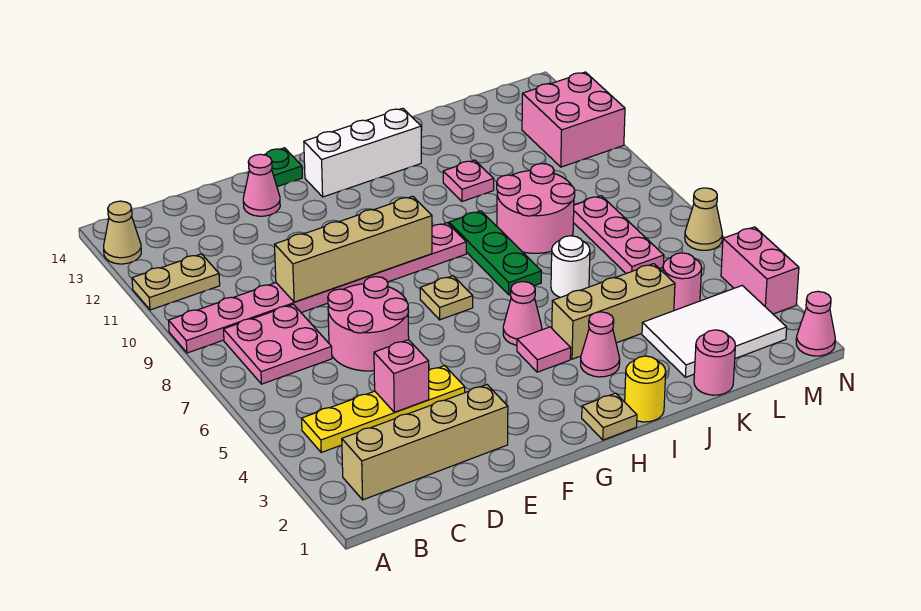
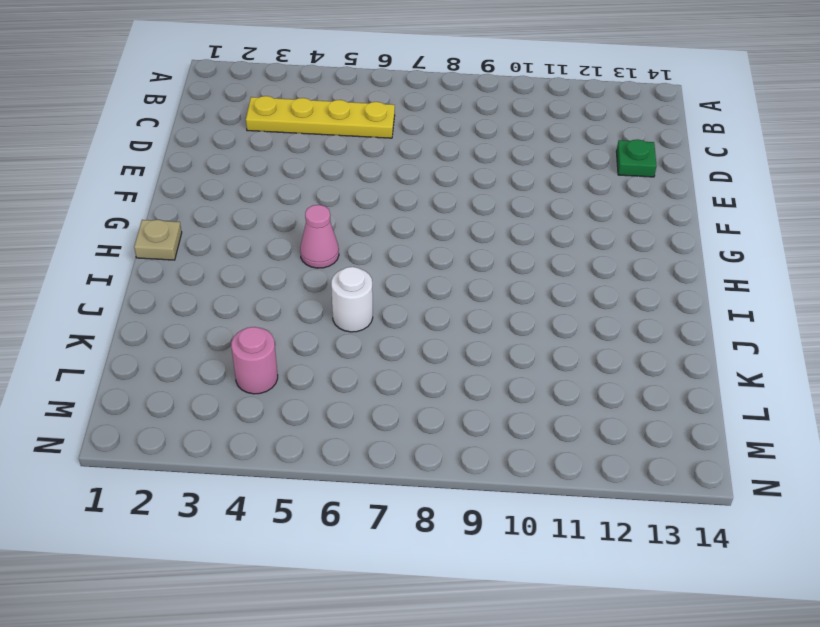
yellow plate C3:C6 level 1 -> yellow plate B4:E4 level 1
green plate D13 level 1 -> green plate F14 level 1
none -> pink plate A9:H9 level 1
none -> tan plate A11:B11 level 1
none -> tan cone A13 level 1
none -> tan brick B2:E2 level 1

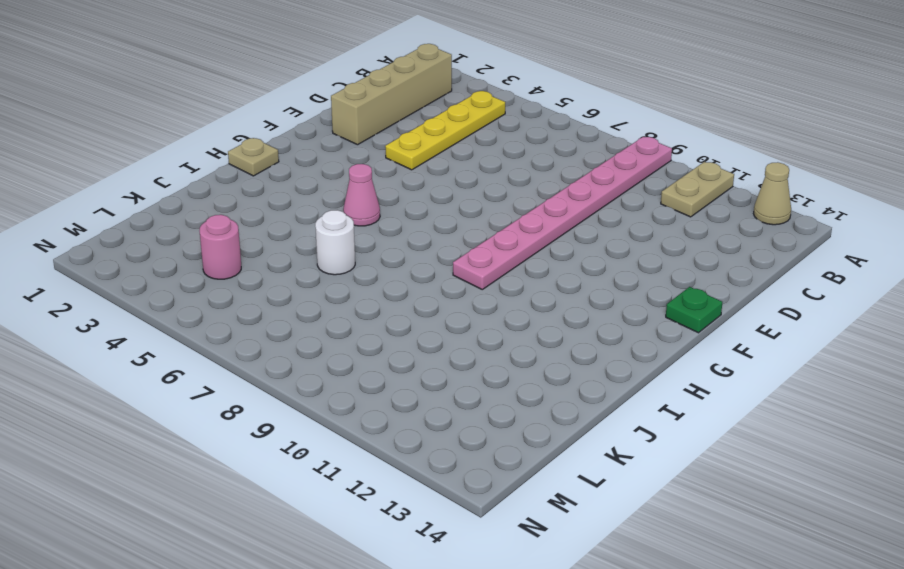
none -> pink plate B7:C8 level 1
none -> pink round brick D6:E7 level 1
none -> pink cone E13 level 1
none -> tan plate G7 level 1

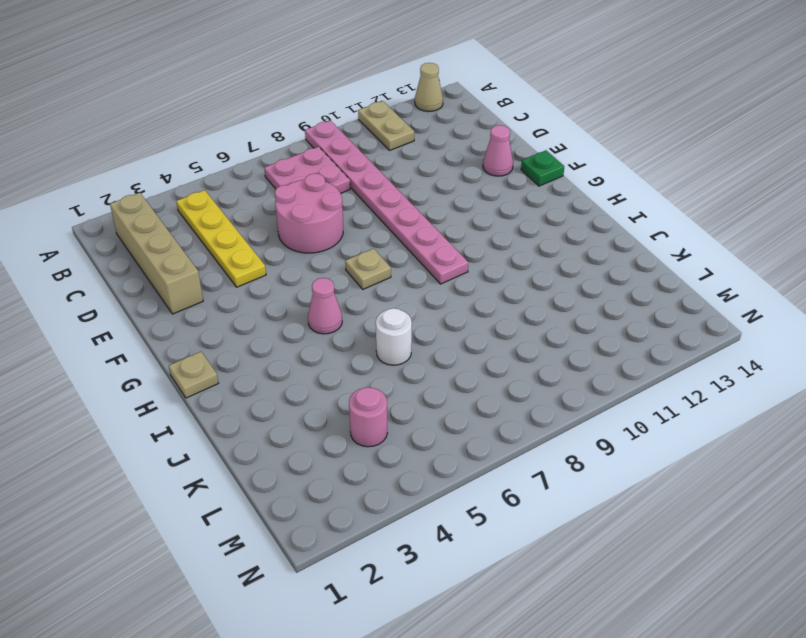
none -> white brick G13:I13 level 1
none -> pink tile H4 level 1
none -> yellow round brick I1 level 1
none -> pink cone I3 level 1

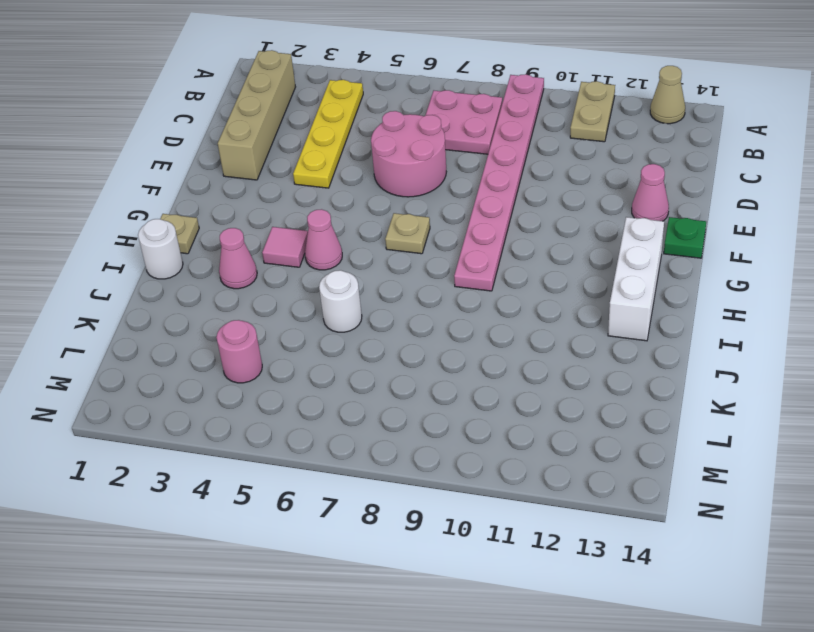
white round brick I1 level 1 -> yellow round brick I1 level 1
none -> tan brick I4:K4 level 1
none -> green plate I7:I9 level 1
none -> pink round brick J8:K9 level 1
none -> pink plate J11 level 1

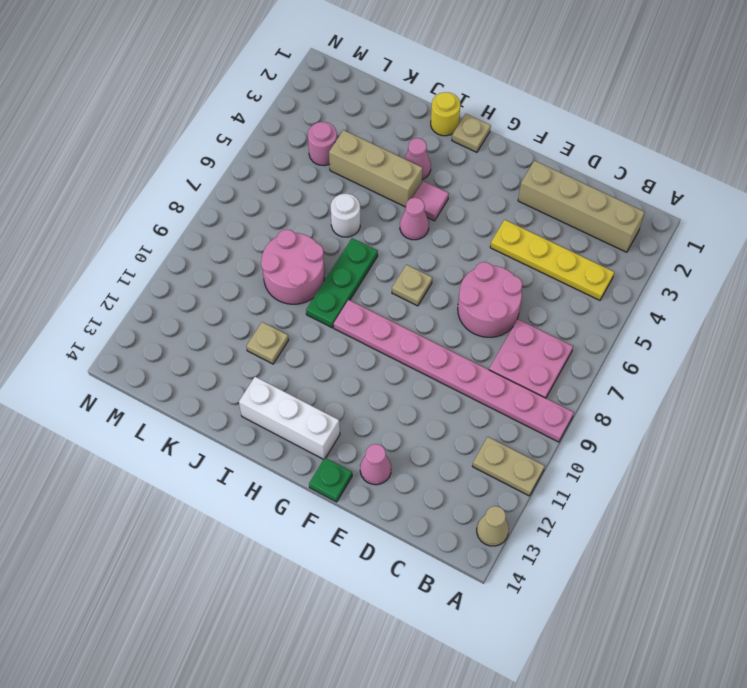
tan plate J11 level 1 -> pink plate J11 level 1
none -> pink round brick K1 level 1
none -> white tile K2:M3 level 1
none -> pink plate L6:L8 level 1
none -> pink brick M11:N12 level 1

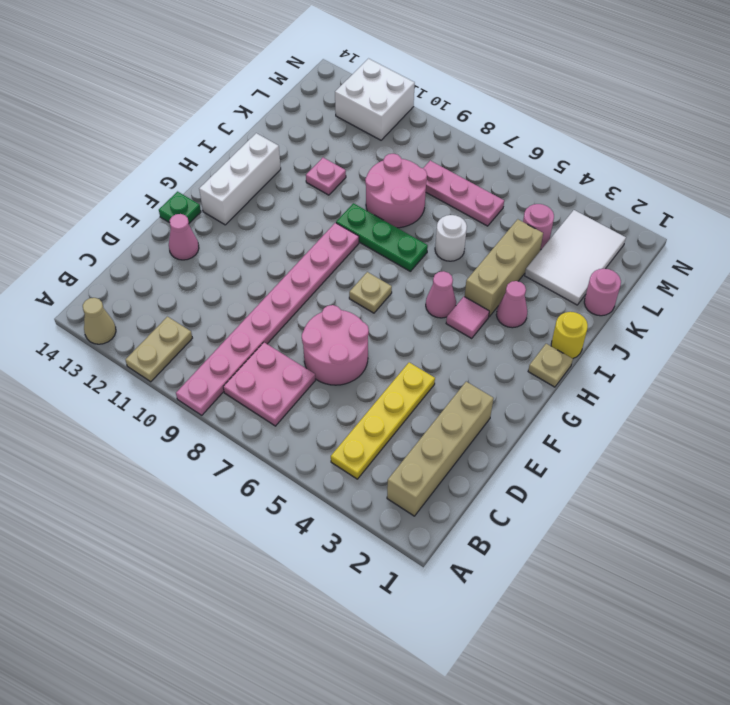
white brick M11:N12 level 1 -> pink brick M11:N12 level 1
none -> pink cone N1 level 1
none -> pink brick N3:N4 level 1
none -> tan cone N6 level 1
none -> pink brick D4 level 2

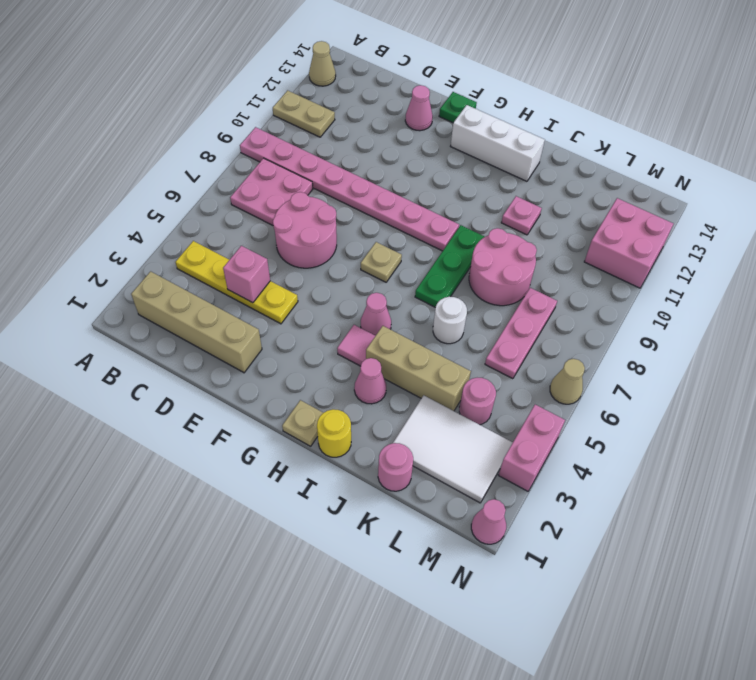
none -> tan brick D9:G9 level 2

